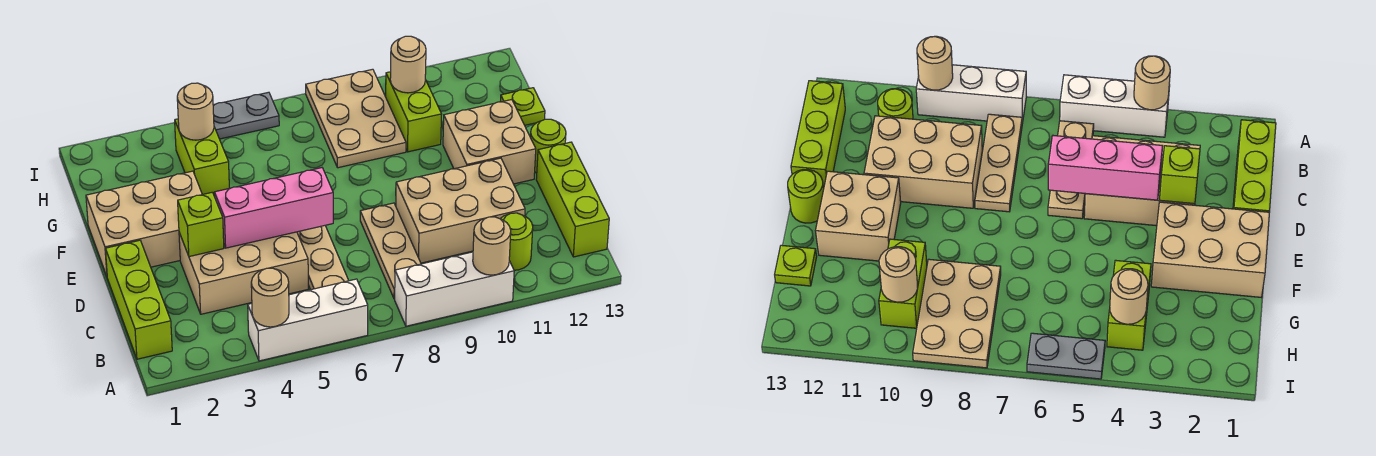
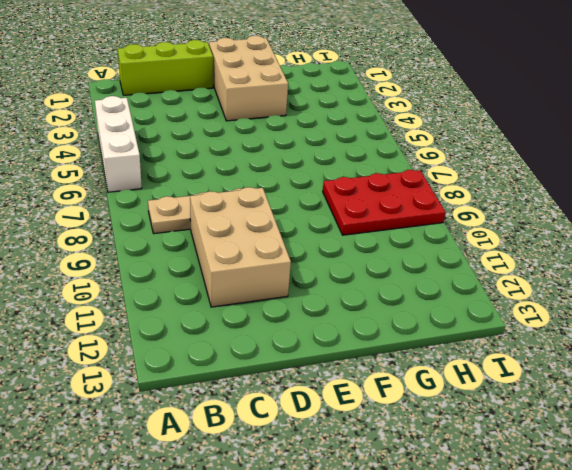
red plate G8:I9 level 1 -> tan plate G8:I9 level 1
none -> white brick A8:A10 level 1
none -> tan plate B6:D6 level 1
none -> lime round brick B11 level 1

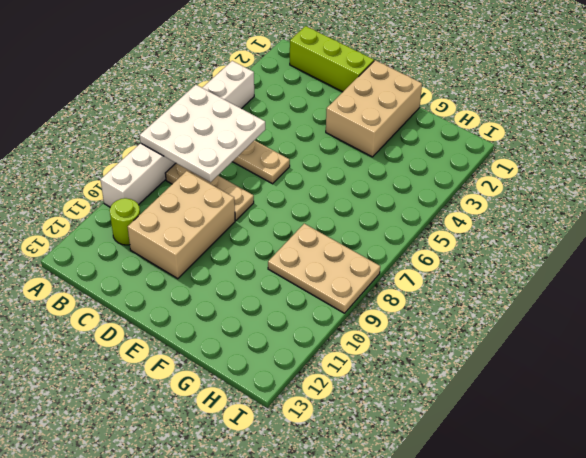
white plate A6:C8 level 2 -> none
none -> lime brick B13:D13 level 1
none -> tan brick C3:D5 level 1
none -> tan brick E11:F12 level 1

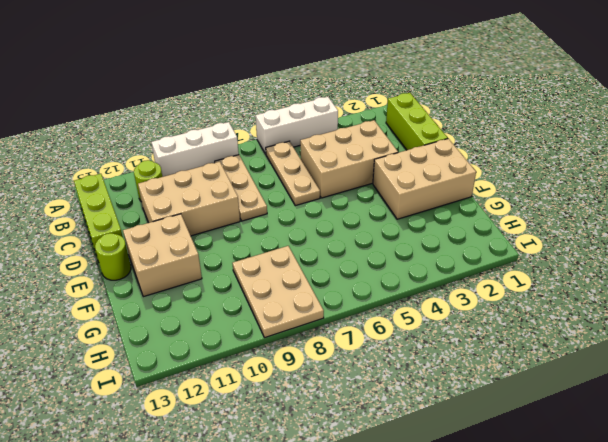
none -> lime brick G4:H4 level 1
none -> lime brick G10:H10 level 1
none -> lime plate G13 level 1

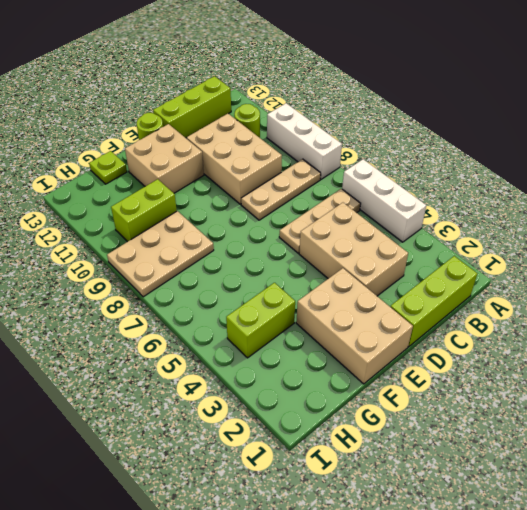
none -> grey plate I5:I6 level 1
none -> tan round brick A4 level 2
none -> tan round brick A10 level 2

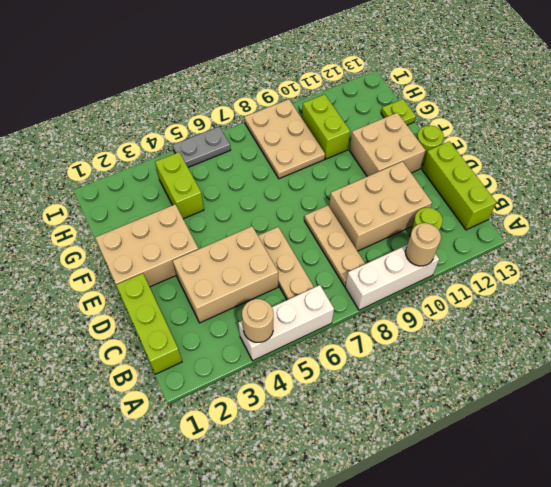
none -> lime brick D3 level 2
none -> pink brick D4:D6 level 2
none -> tan round brick H4 level 2

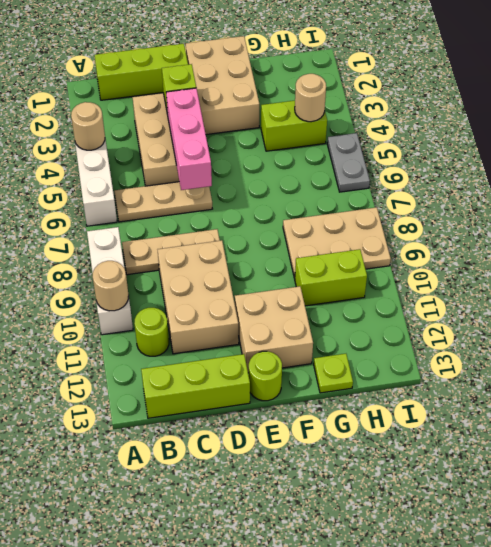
none -> tan round brick H10 level 2

